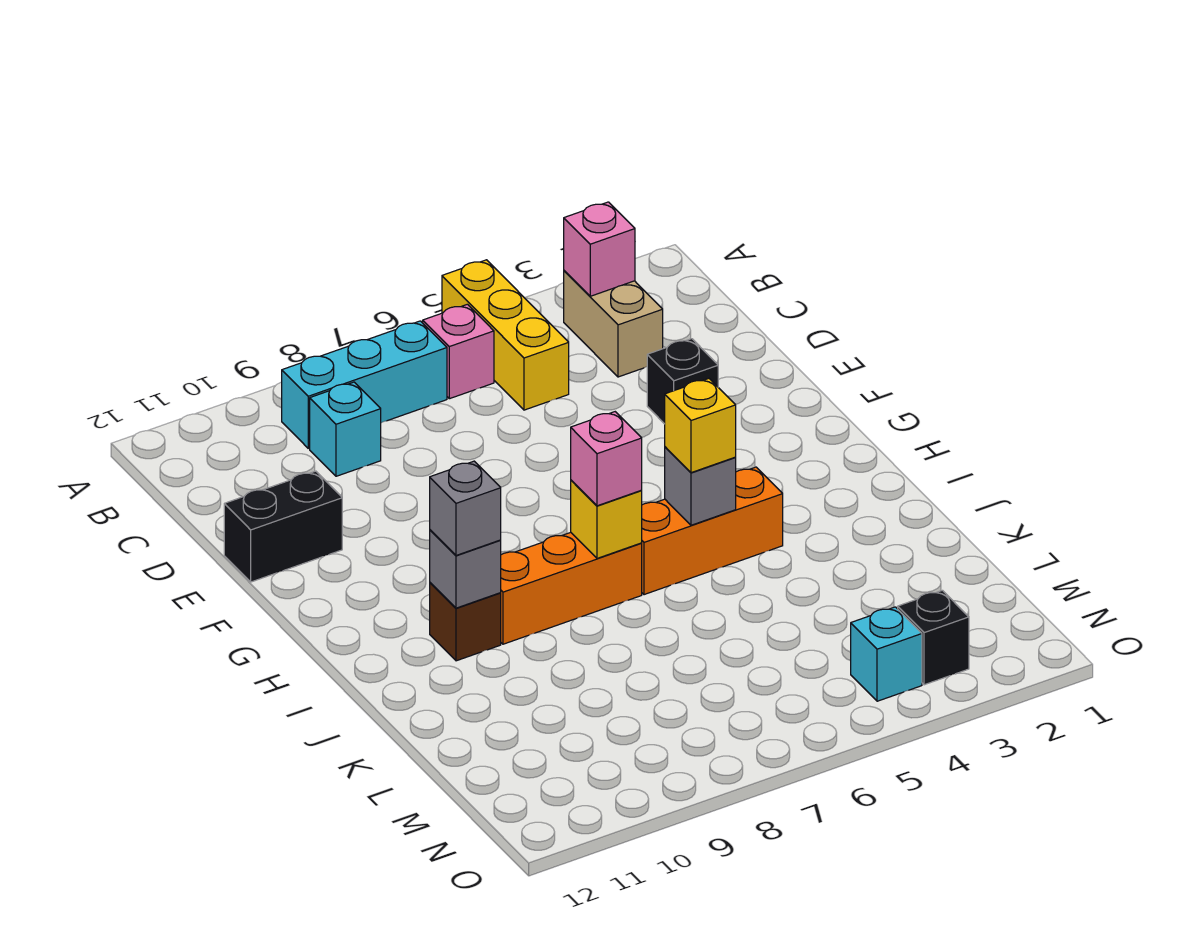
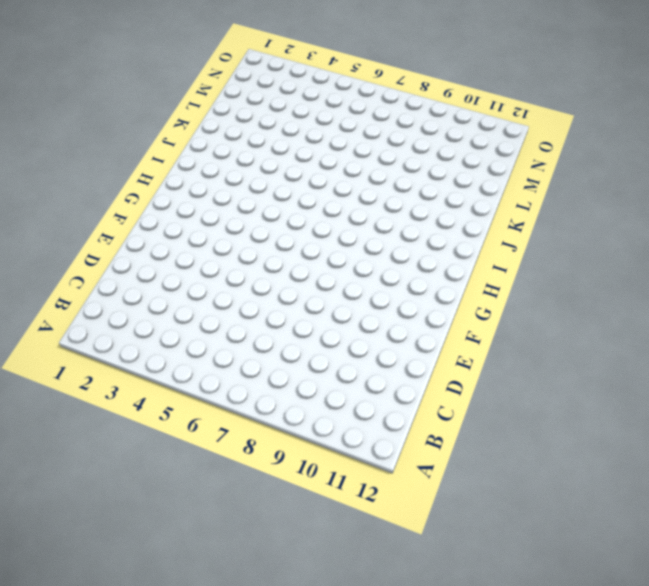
none -> yellow brick A5:C5 level 1
none -> tan brick B3:C3 level 1
none -> pink brick B6 level 1

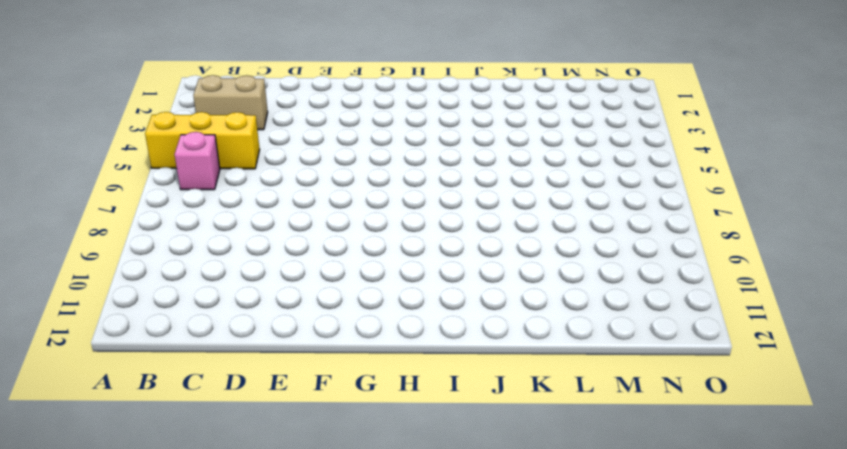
none -> cyan brick B7:B9 level 1
none -> cyan brick C9 level 1
none -> black brick E3 level 1

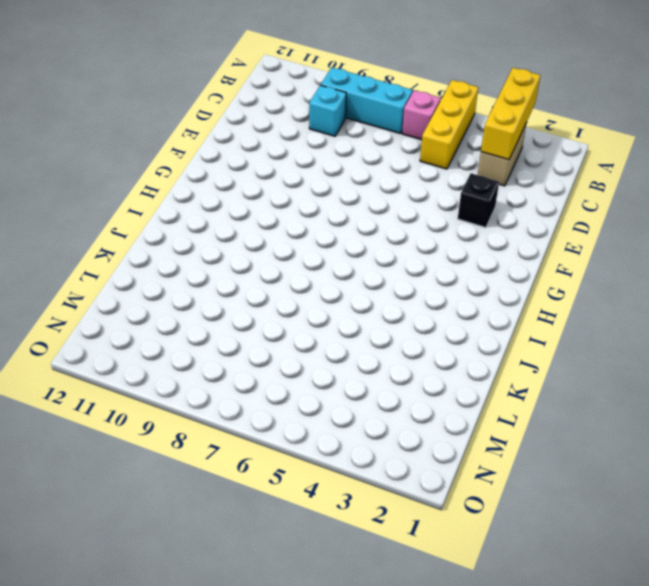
yellow brick A3:C3 level 2 -> pink brick B3 level 2
none -> black brick E11:E12 level 1
none -> orange brick I4:I6 level 1
none -> orange brick I7:I9 level 1

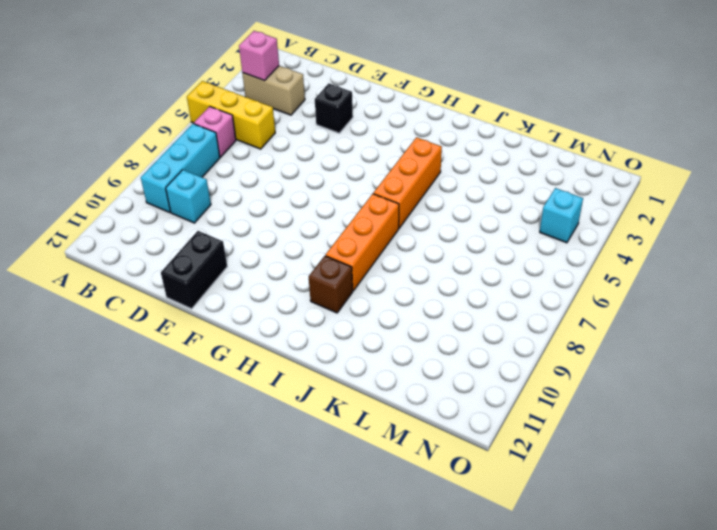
none -> black brick N3 level 1
none -> grey brick I5 level 2
none -> yellow brick I7 level 2

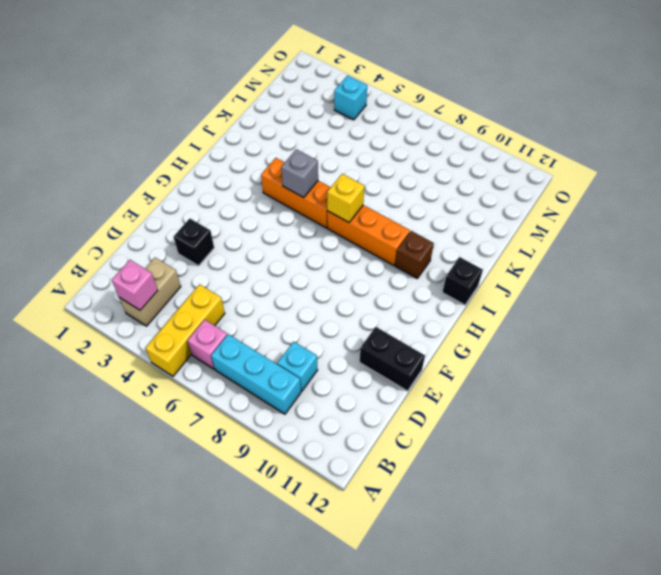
black brick I12 level 1 -> black brick N3 level 1
none -> grey brick I10 level 2
none -> yellow brick I5 level 3
none -> pink brick I7 level 3

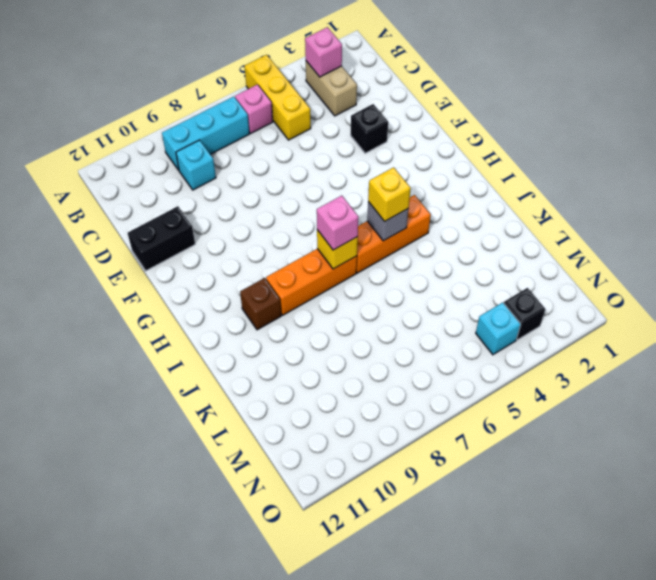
none -> grey brick I10 level 2
none -> grey brick I10 level 3

